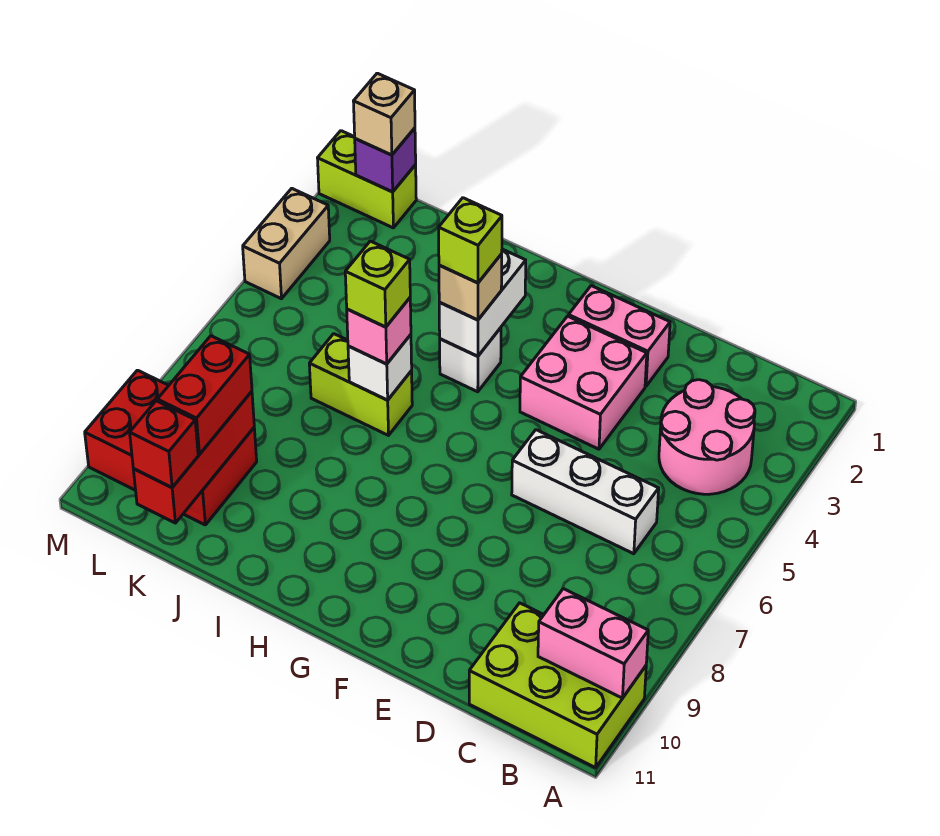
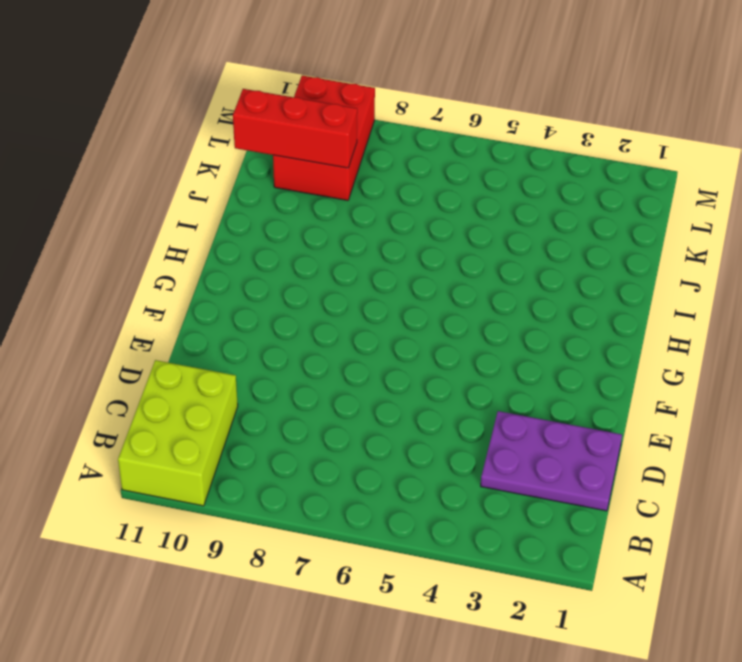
purple plate C1:D3 level 1 -> pink round brick B3:C4 level 1
none -> white brick C6:E6 level 1
none -> pink brick E2:F2 level 1
none -> pink brick E3:F4 level 1

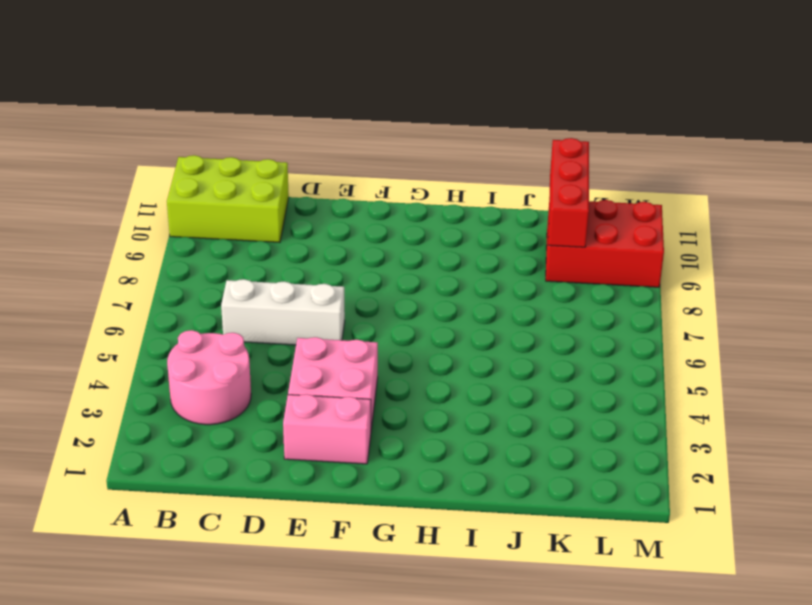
none -> white brick H4 level 1
none -> lime brick I6:J6 level 1
none -> lime brick L1:M1 level 1

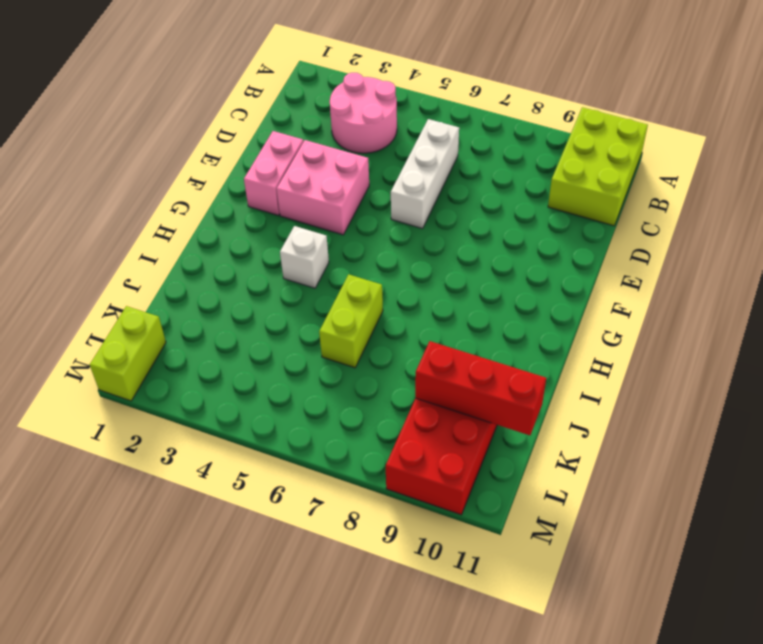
none -> tan brick M3:M4 level 1
none -> pink brick A10:B10 level 2
none -> white brick H3:H4 level 2

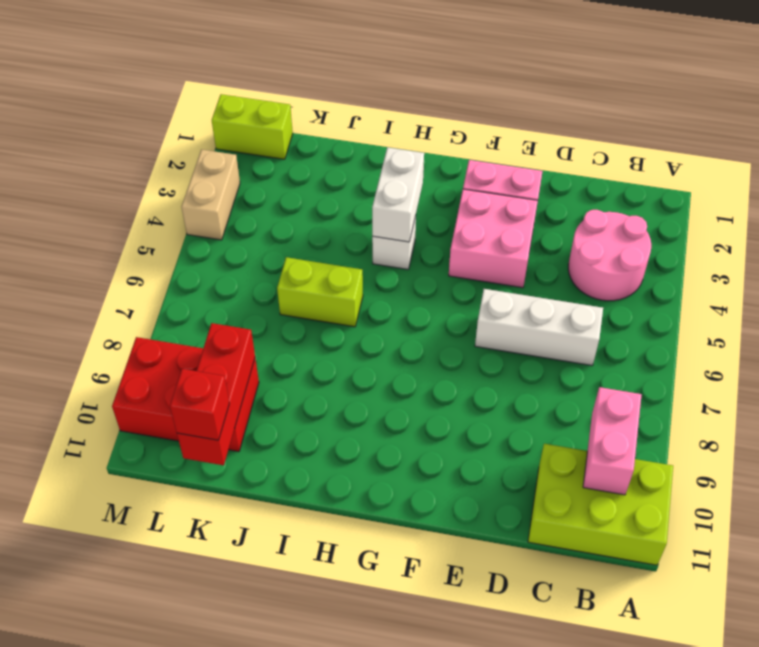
pink brick B9:B10 level 2 -> pink brick A10:B10 level 2
none -> white brick I6 level 2
none -> purple brick L1 level 2
none -> tan brick H4 level 3

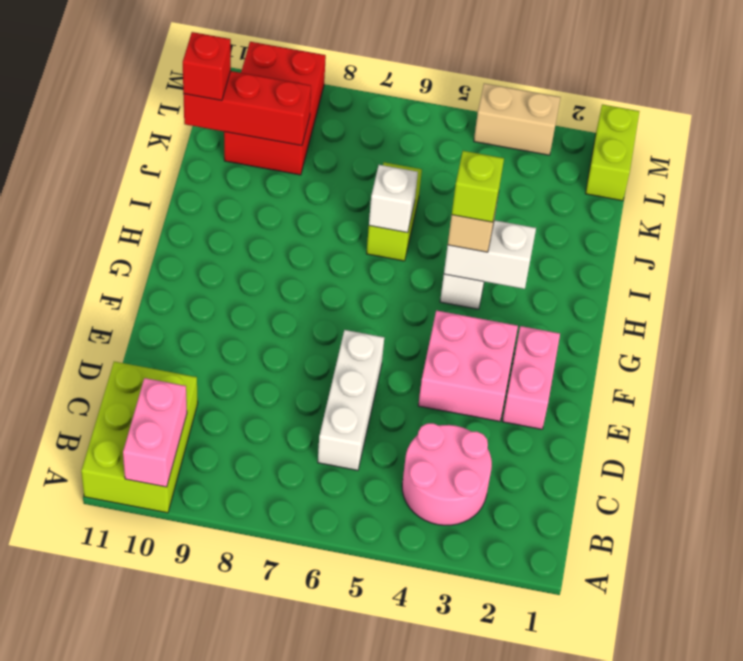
none -> purple brick L1 level 2
none -> pink brick I6 level 3
none -> red brick K9:K10 level 3

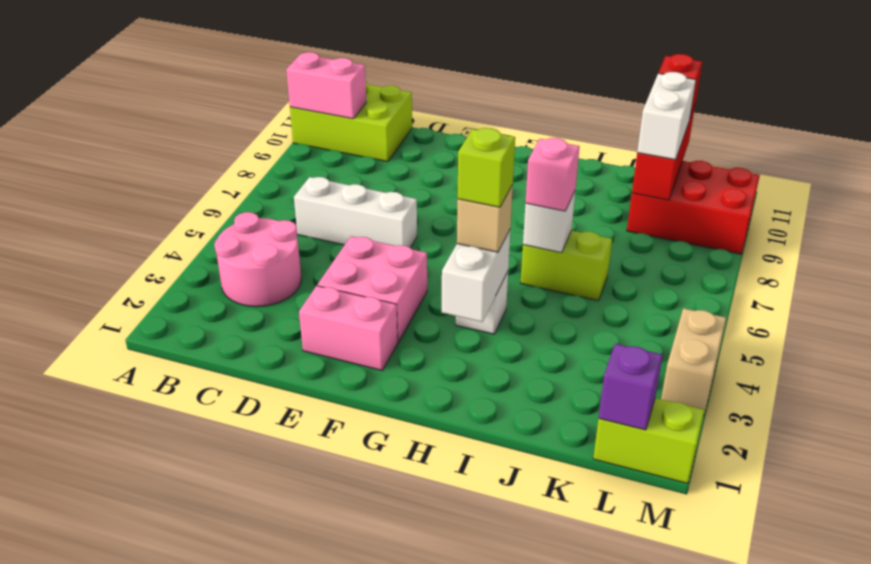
white brick K9:K10 level 3 -> red brick K9:K10 level 3
none -> tan brick L1 level 3
none -> lime brick I6 level 4

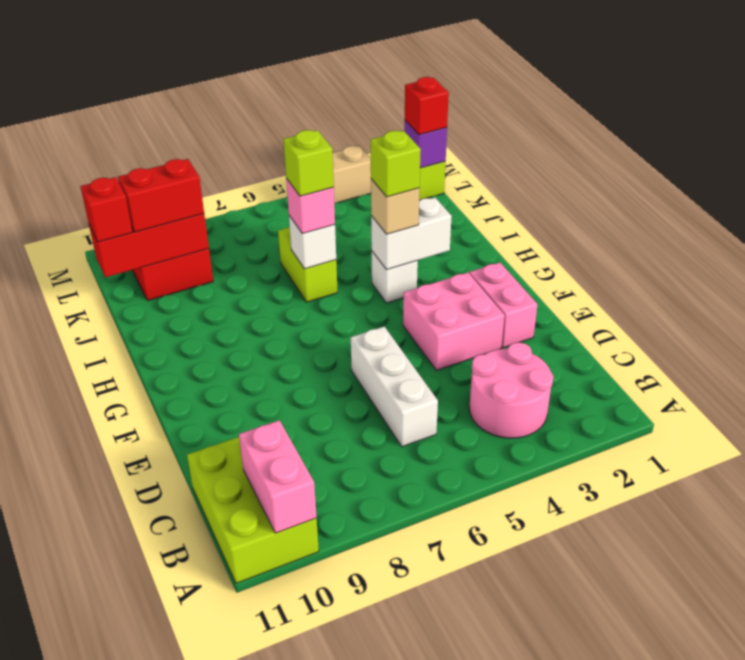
red brick L1 level 3 -> tan brick L1 level 3

